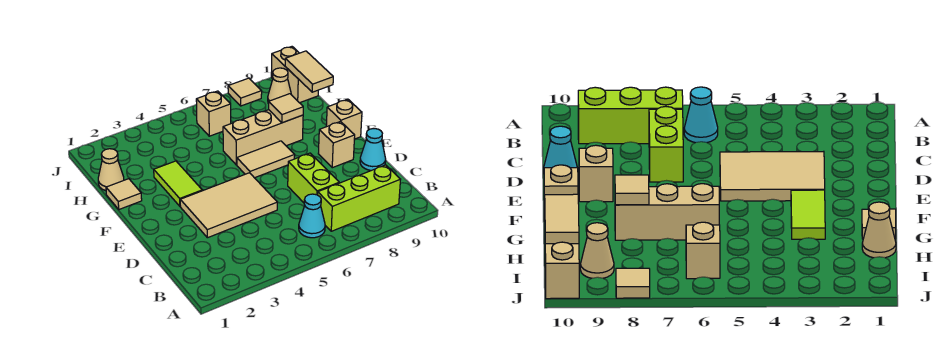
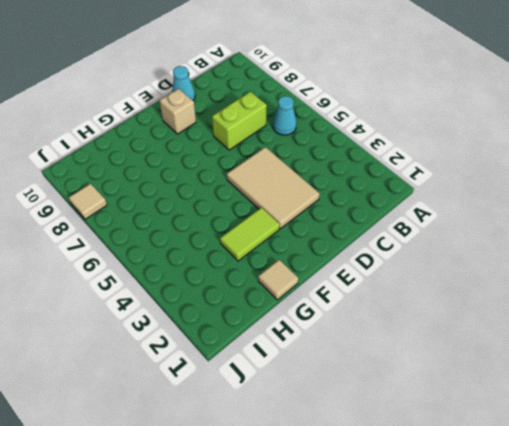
none -> lime brick B7:B9 level 1
none -> tan tile F6:F7 level 1
none -> tan brick F10 level 1

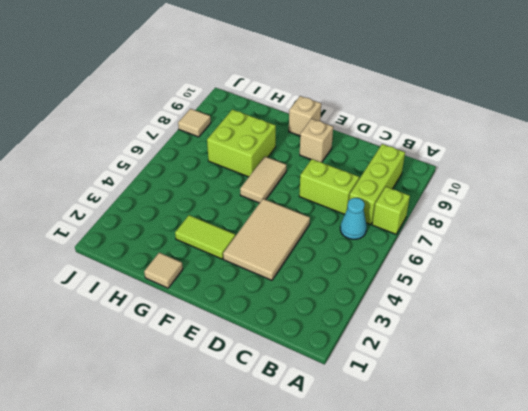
lime brick A7 level 1 -> none
lime brick G7:H8 level 1 -> tan brick G6:G8 level 1
none -> cyan cone D10 level 1
none -> tan cone H1 level 1
none -> tan brick I6 level 1

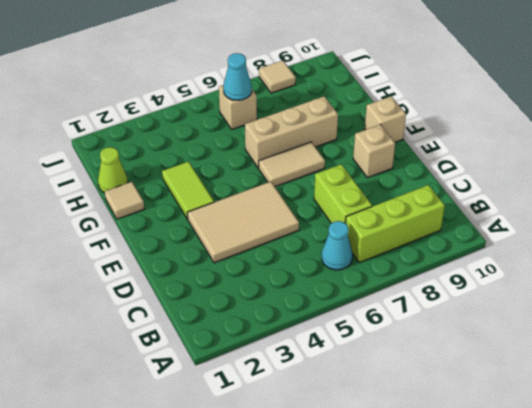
lime cone H1 level 1 -> tan cone H1 level 1
cyan cone I6 level 2 -> cyan cone D10 level 1
none -> tan cone I9 level 1
none -> tan brick I10:J10 level 1
none -> tan tile G8 level 2

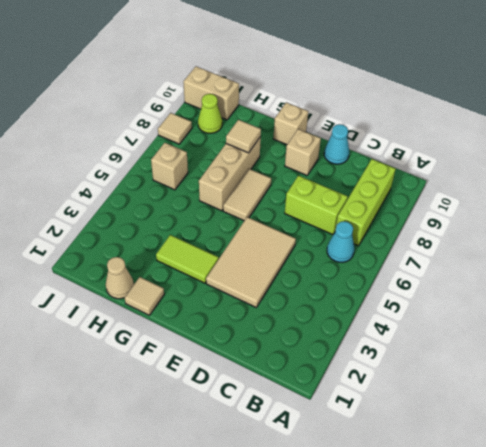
lime cone I9 level 1 -> tan cone I9 level 1
none -> tan tile H10:I10 level 2

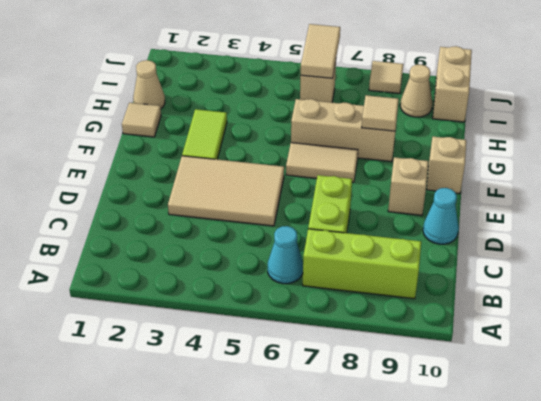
tan tile I6:J6 level 2 -> tan tile H10:I10 level 2

